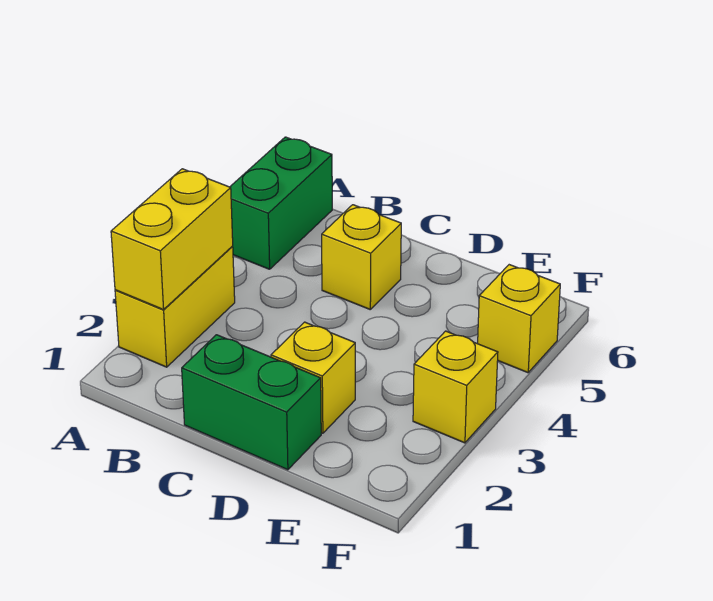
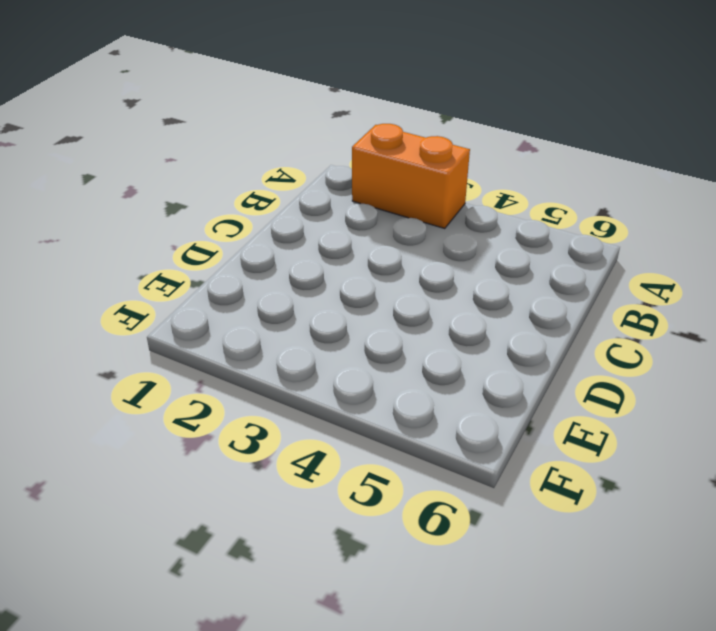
orange brick A2:A3 level 1 -> yellow brick A2:A3 level 1
none -> green brick A5:A6 level 1
none -> green brick C1:D1 level 1

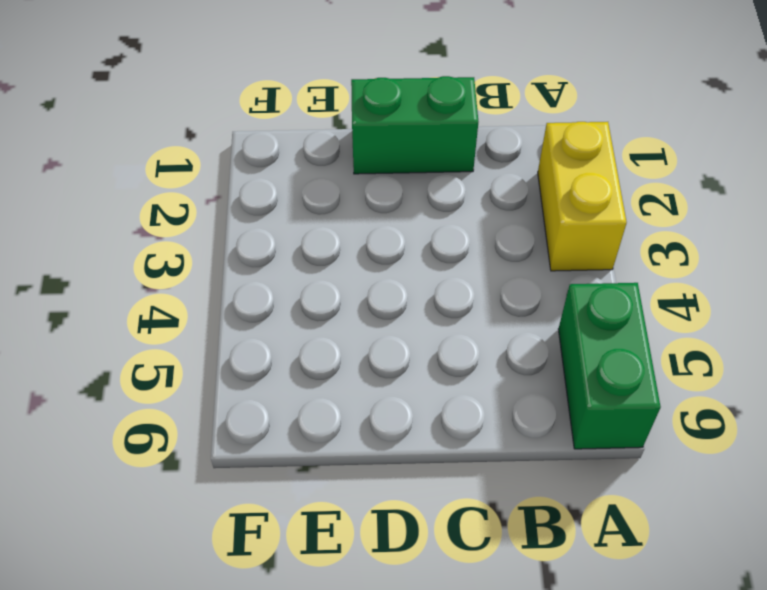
none -> yellow brick C5 level 1
none -> yellow brick D2 level 1

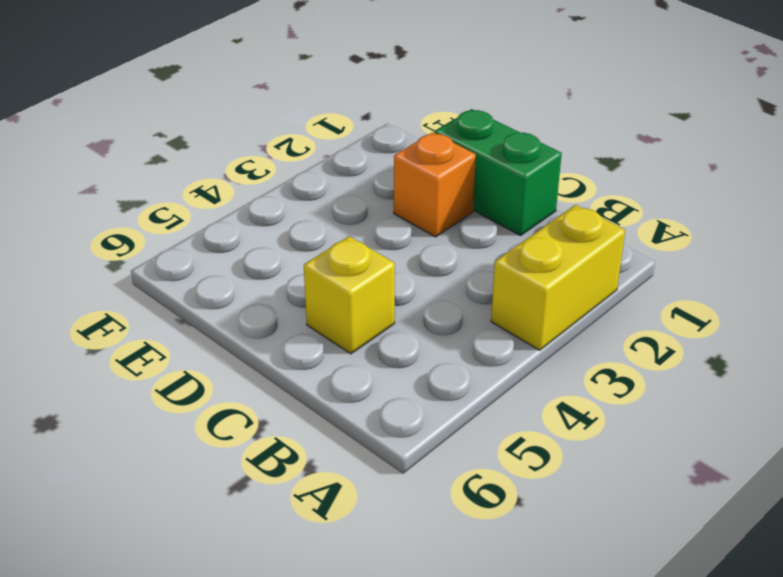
orange brick D2 level 1 -> yellow brick D2 level 1
none -> green brick A5:A6 level 1
none -> yellow brick F3 level 1

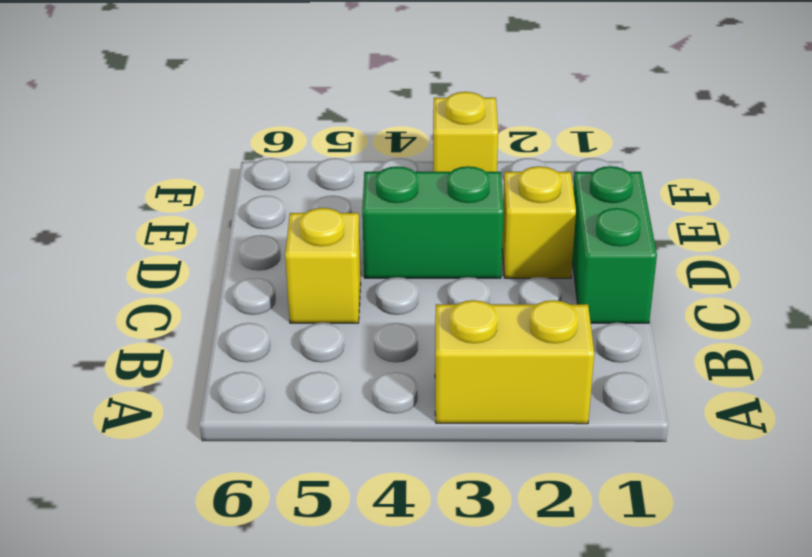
green brick D3:D4 level 1 -> green brick A5:A6 level 1
none -> yellow brick F5 level 1
none -> yellow brick A2:A3 level 2

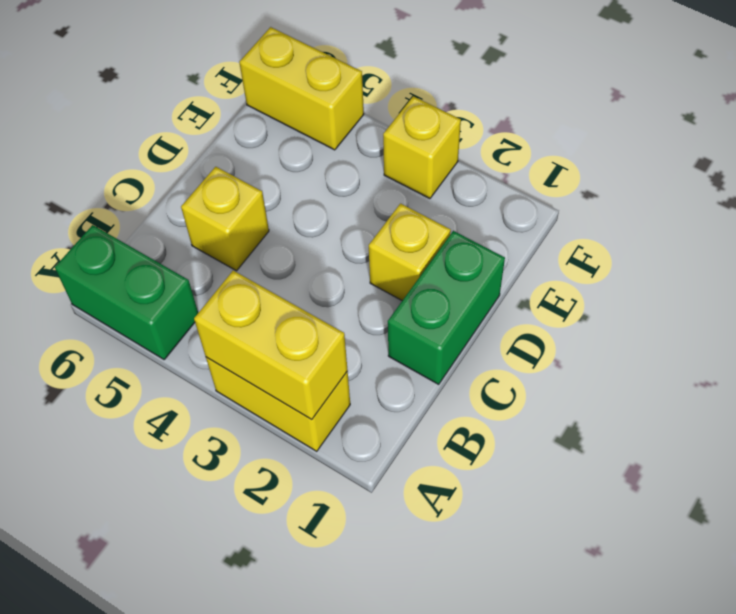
yellow brick F5:F6 level 1 -> yellow brick F5 level 1

